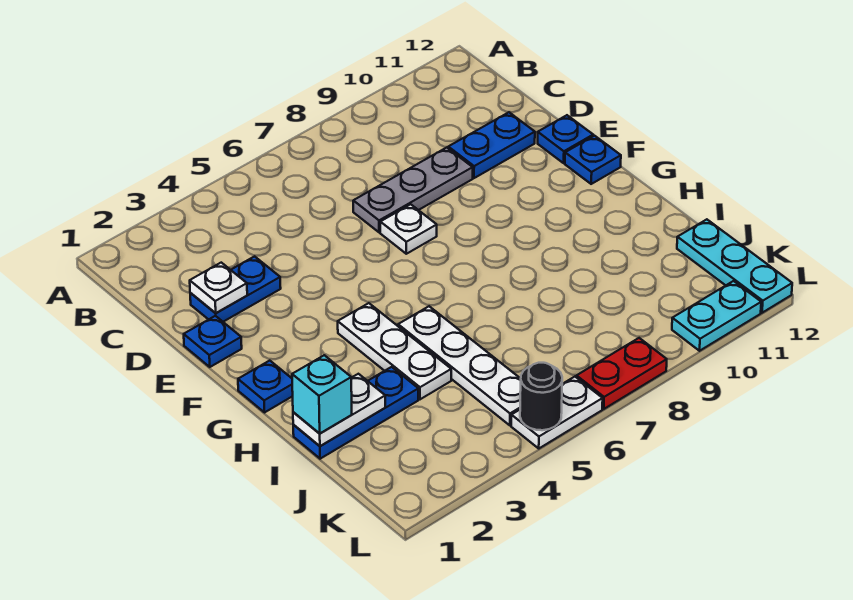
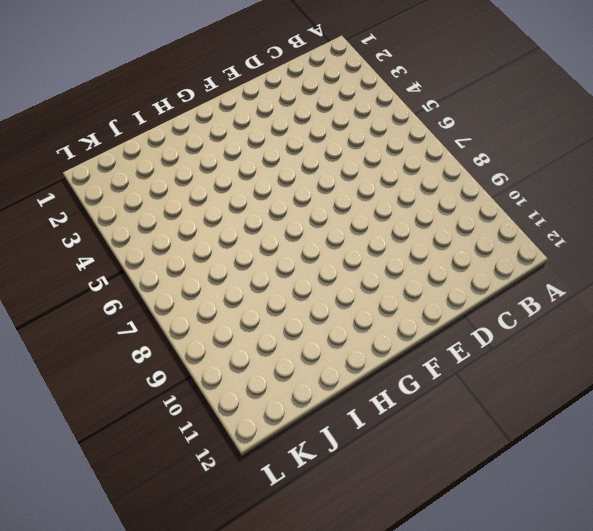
none -> blue plate D2:D3 level 1
none -> grey plate D7:D9 level 1
none -> blue plate D10:D11 level 1

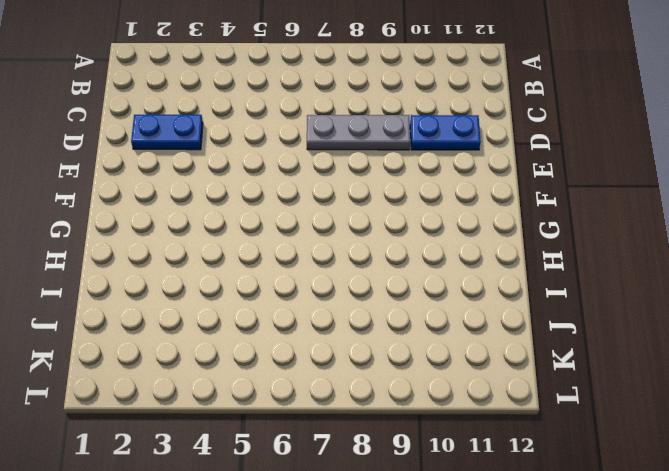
none -> blue plate E1 level 1
none -> white plate E7 level 1
none -> blue plate E12 level 1

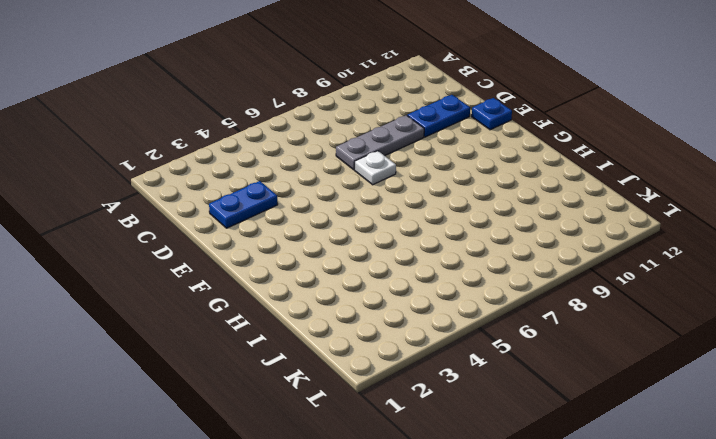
none -> blue plate E1 level 1
none -> blue plate F12 level 1
none -> blue plate G1 level 1

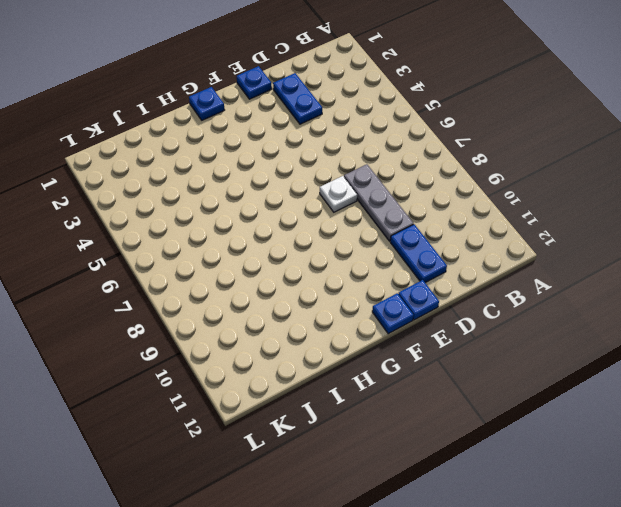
none -> white plate G4:I4 level 1
none -> white plate H5:K5 level 1
none -> blue plate I1:I3 level 1

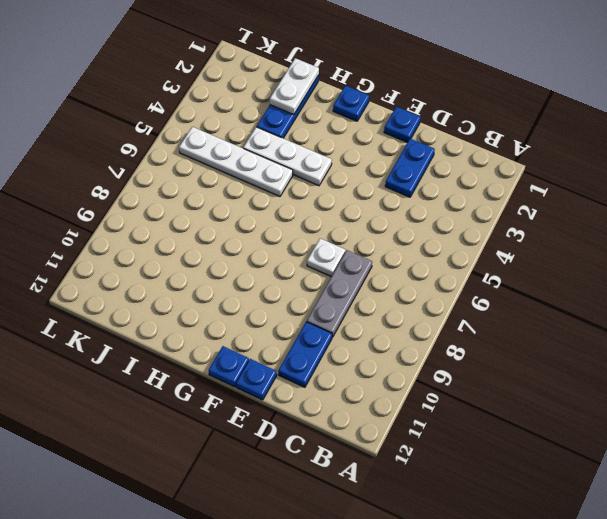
none -> cyan plate J12:L12 level 1
none -> white plate L5:L6 level 1
none -> red plate L7:L8 level 1

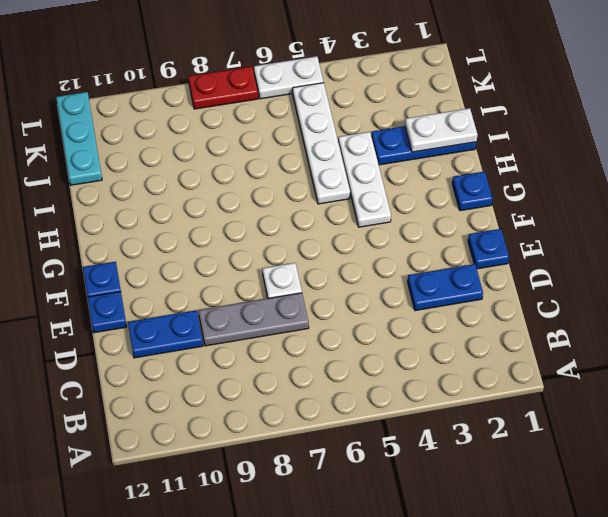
none -> cyan plate L10:L11 level 1
none -> white plate D2 level 2
none -> black round brick L5 level 2

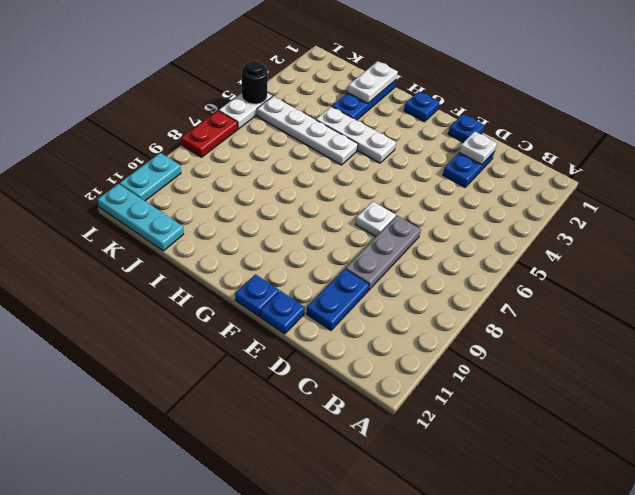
none -> cyan brick I1 level 3

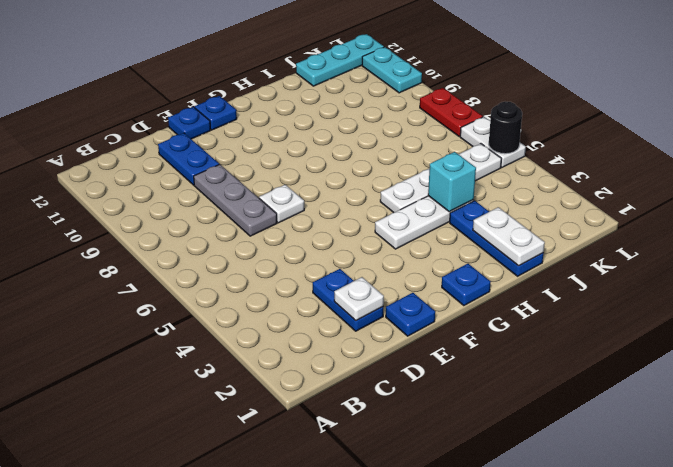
cyan brick I4 level 2 -> cyan brick I1 level 3

